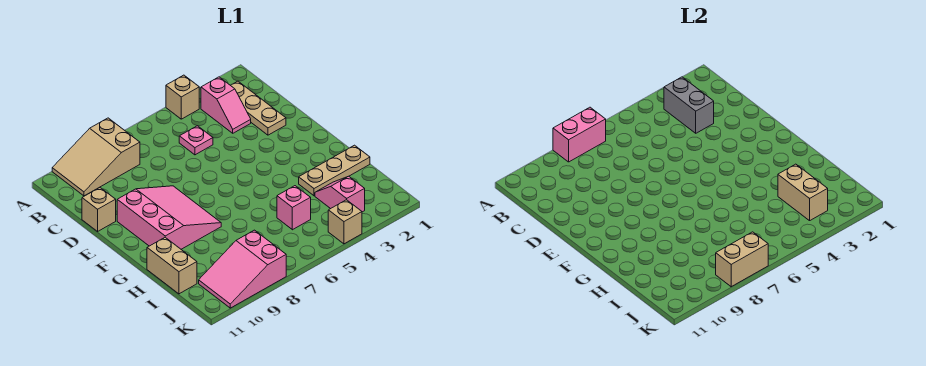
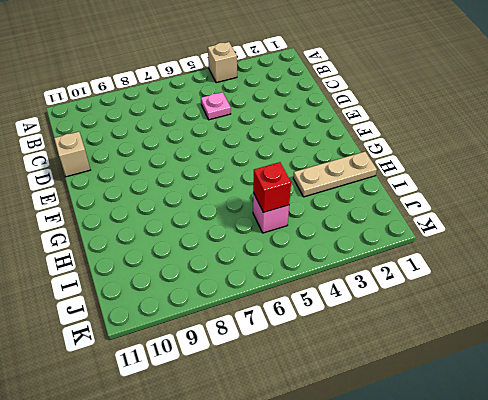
red brick I5 level 2 -> none
none -> tan slope A8:B10 level 1 top 8
none -> tan plate B2:D2 level 1
none -> pink slope B3:C3 level 1 top B

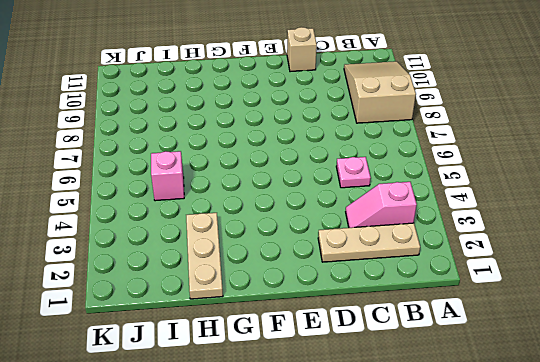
none -> tan brick A4 level 1
none -> pink slope E8:G10 level 1 top 10
none -> tan brick H11:I11 level 1

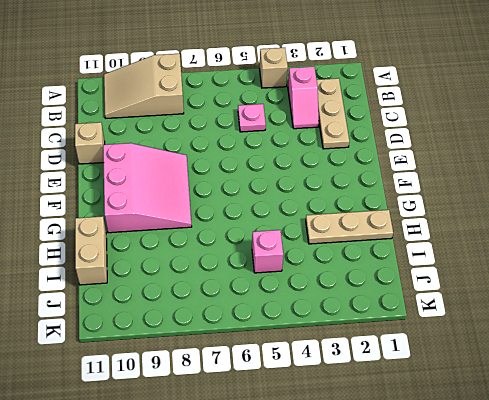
none -> pink slope I3:J3 level 1 top J
none -> pink slope J8:K10 level 1 top 8
none -> tan brick K4 level 1

